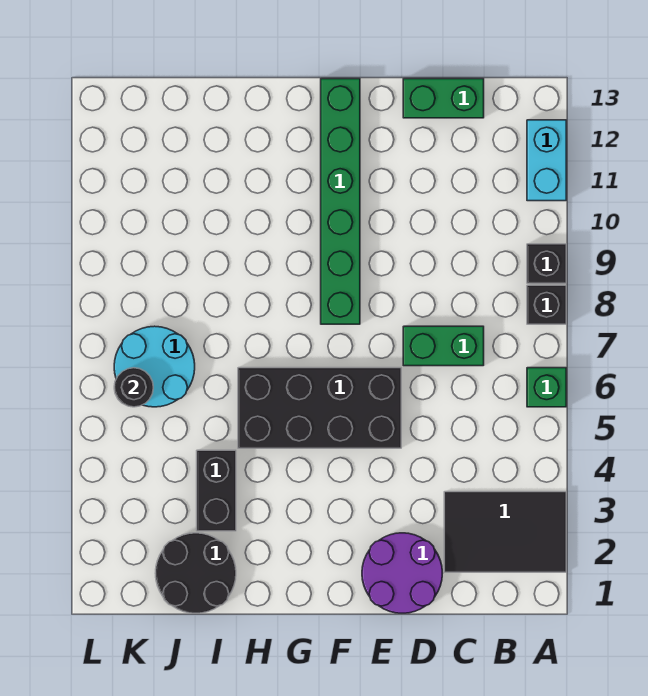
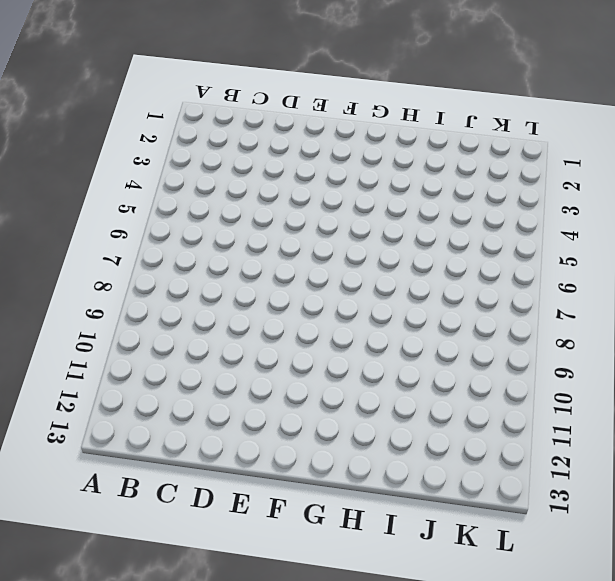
none -> black tile A2:C3 level 1
none -> green brick A6 level 1
none -> black brick A8 level 1

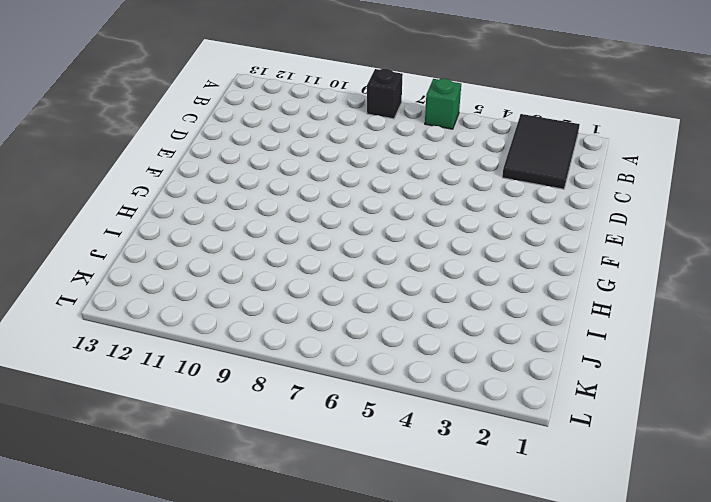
none -> black brick A9 level 1
none -> cyan brick A11:A12 level 1
none -> green brick C7:D7 level 1

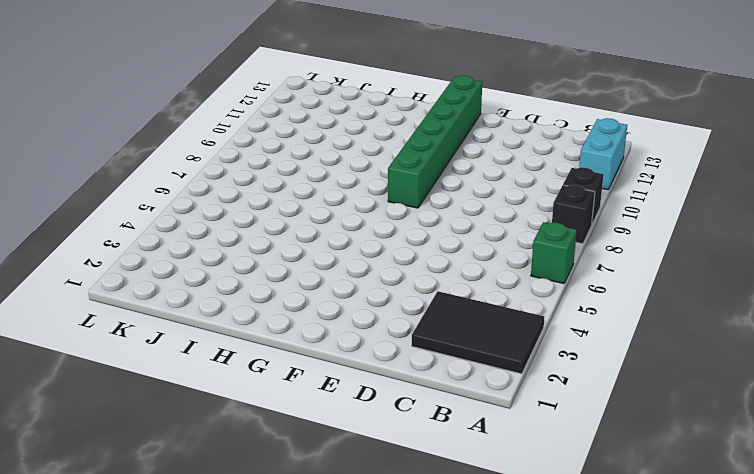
none -> green brick C7:D7 level 1
none -> green brick C13:D13 level 1
none -> purple round brick D1:E2 level 1

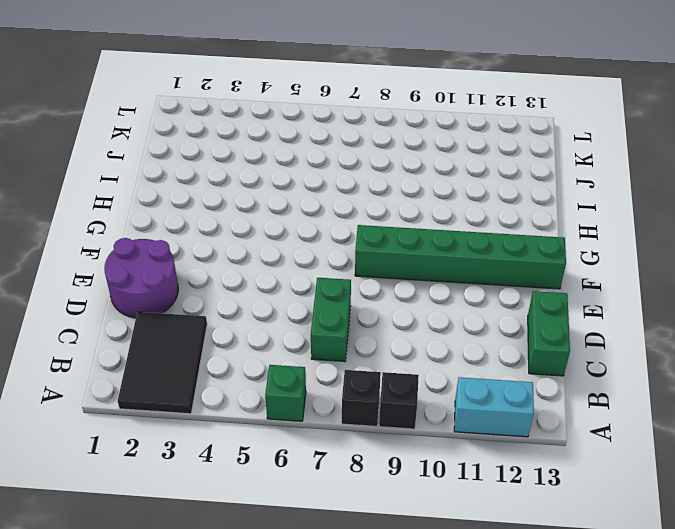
none -> black brick E5:H6 level 1
none -> black round brick I1:J2 level 1
none -> black brick I3:I4 level 1

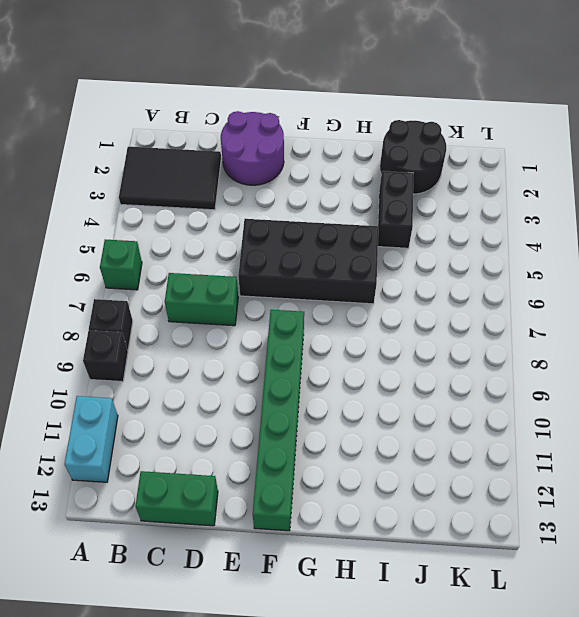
none -> cyan round brick J6:K7 level 1
none -> black round brick K6 level 2

